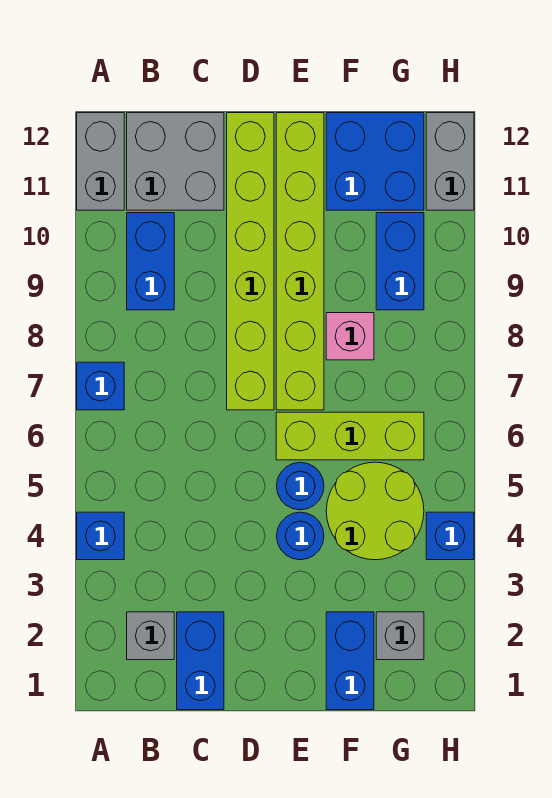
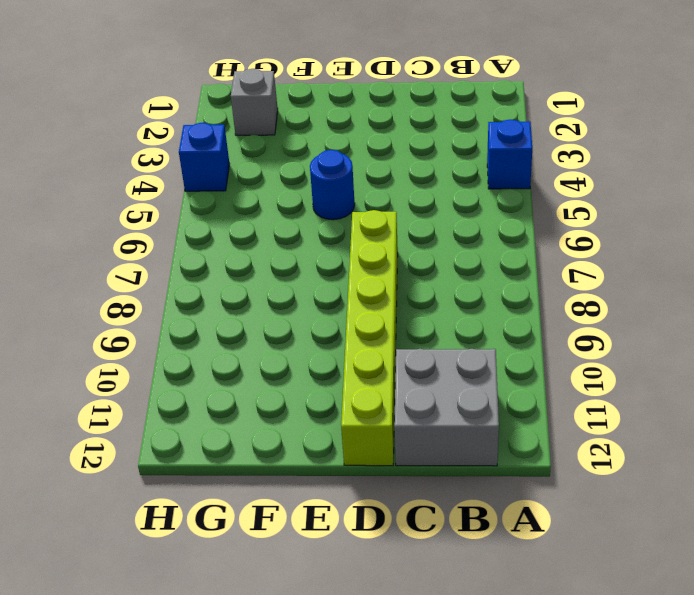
none -> blue brick A7 level 1
none -> grey brick A11:A12 level 1
none -> grey brick B2 level 1

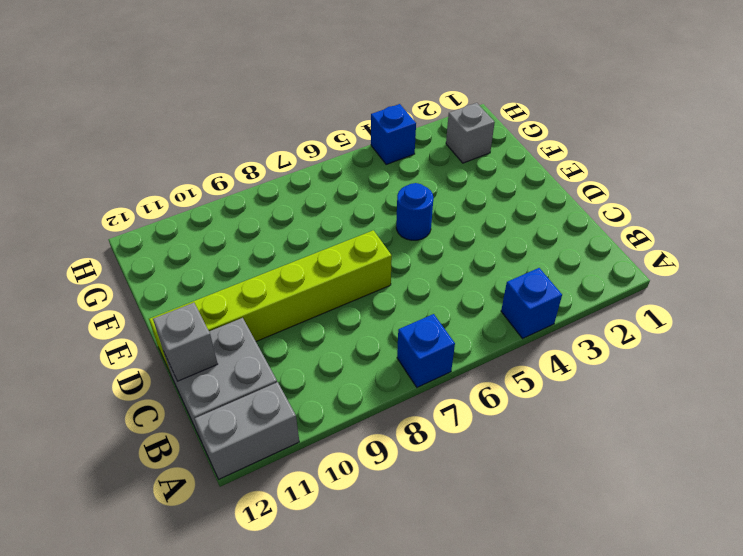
grey brick C12 level 2 -> grey brick B2 level 1
none -> blue brick B9:B10 level 1
none -> blue brick C1:C2 level 1
none -> blue round brick E4 level 1

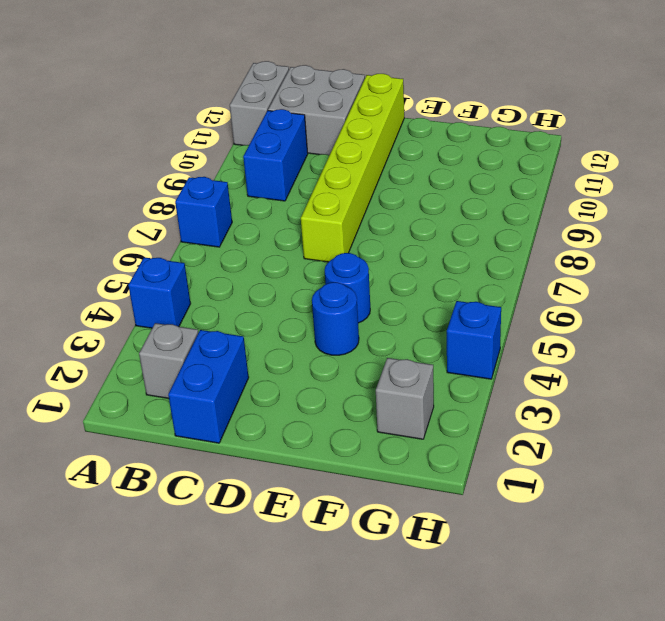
none -> lime brick E6:G6 level 1
none -> lime brick E7:E12 level 1
none -> blue brick F1:F2 level 1

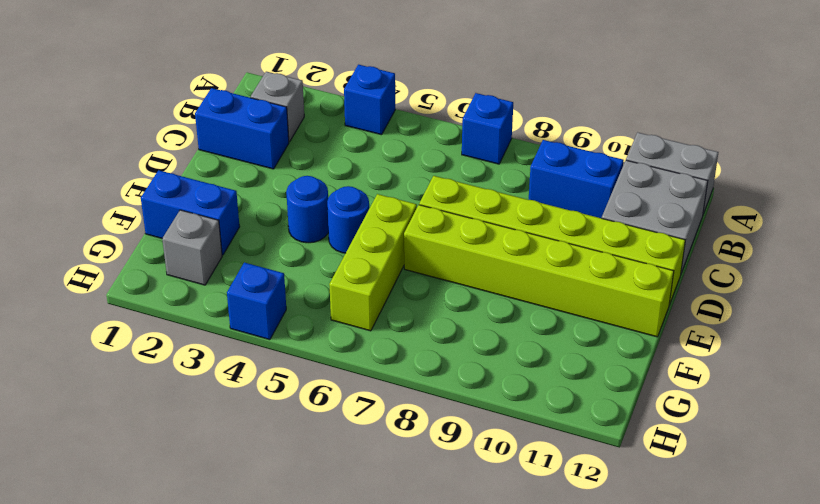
none -> lime round brick F4:G5 level 1
none -> pink brick F8 level 1
none -> blue brick F11:G12 level 1

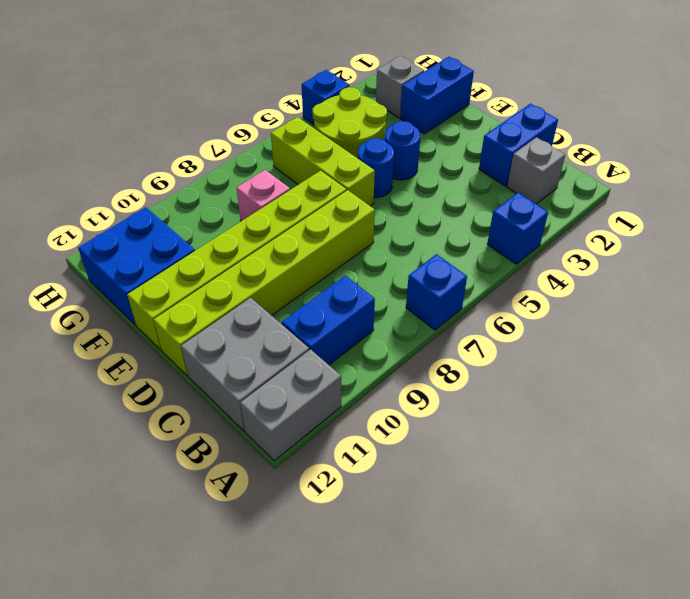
none -> blue brick G9:G10 level 1
none -> grey brick H11:H12 level 1

